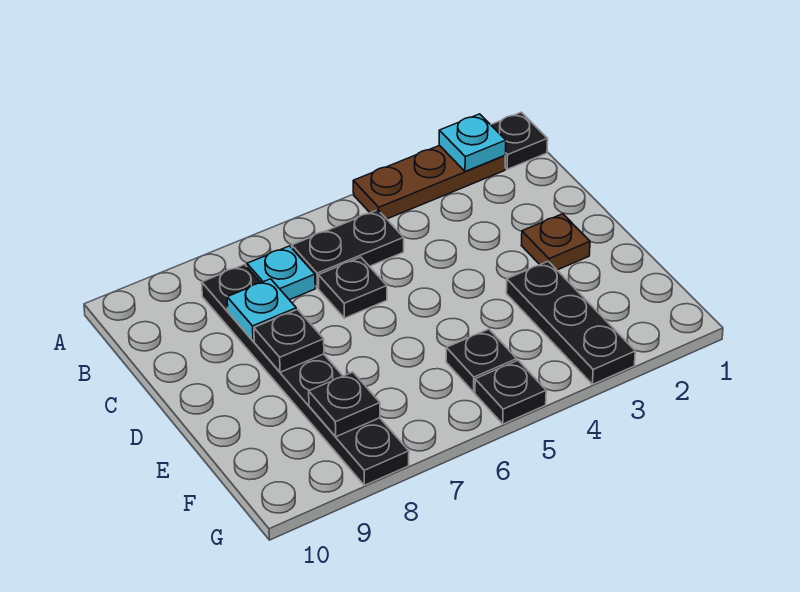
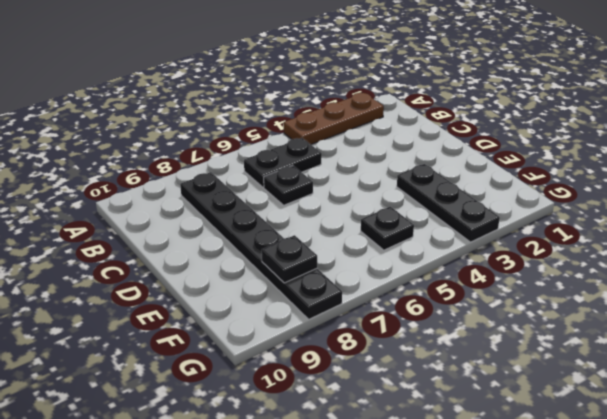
none -> black plate A1 level 1
none -> cyan plate B7 level 1
none -> brown plate D2 level 1

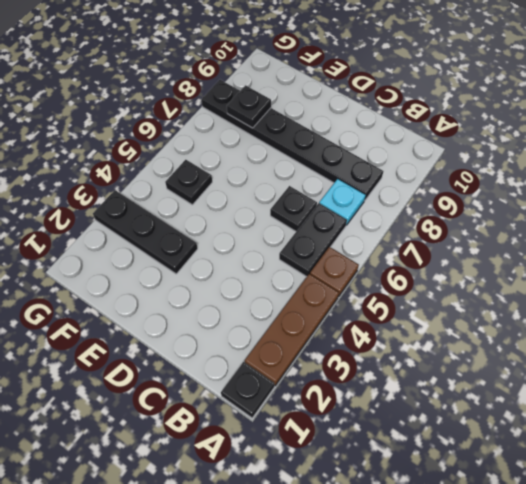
brown plate A5 level 1 -> brown plate D2 level 1
none -> black plate G5 level 1
none -> cyan plate A2 level 2
none -> cyan plate C8 level 2

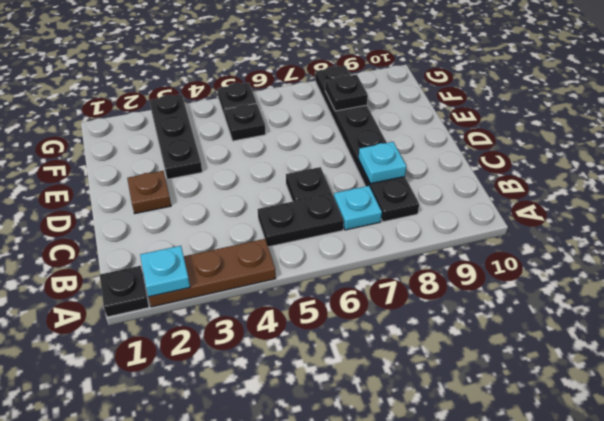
none -> black plate D8 level 2

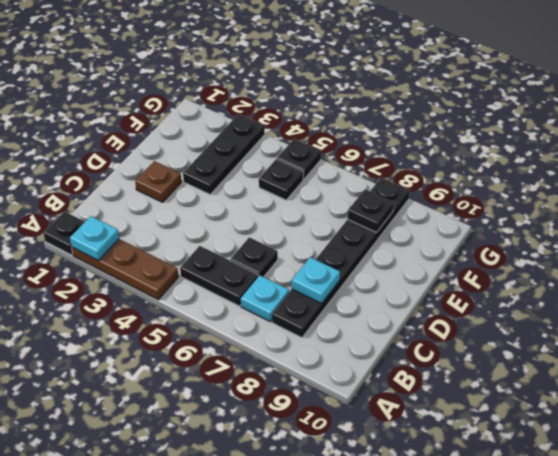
none -> black plate D8 level 2

